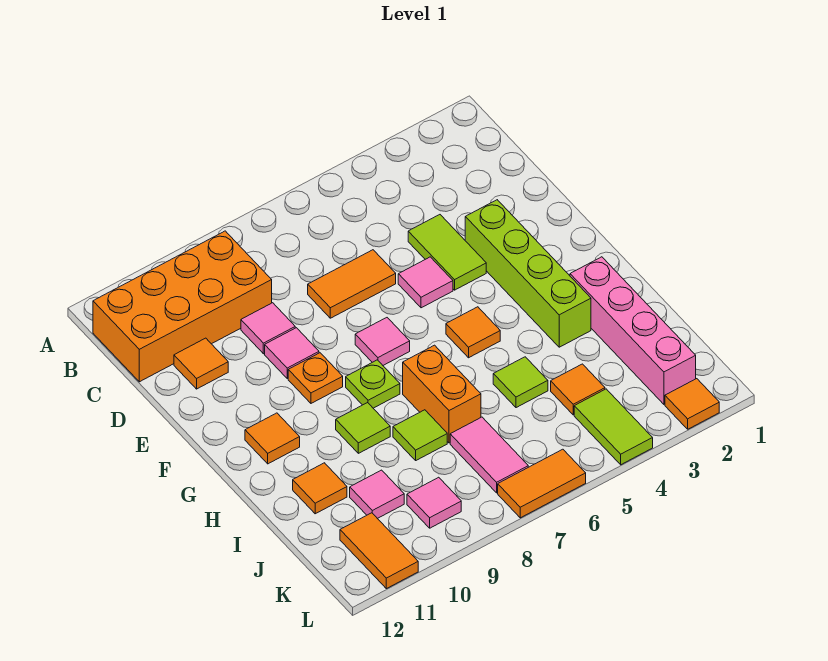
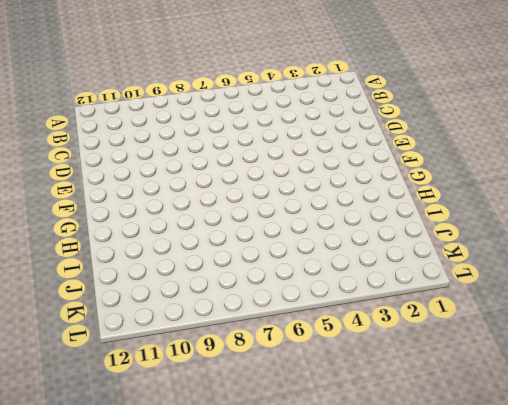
none -> orange brick B9:C12 level 1
none -> lime tile D4:E4 level 1
none -> orange tile D6:D7 level 1

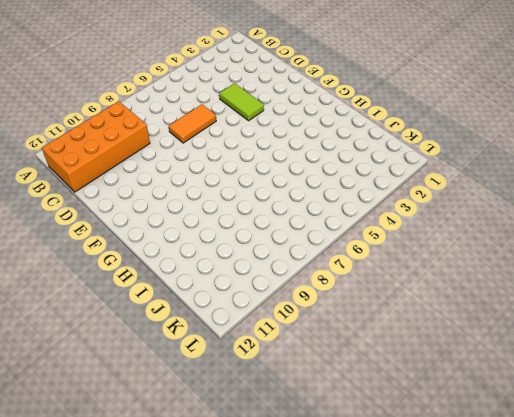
none -> pink tile D9 level 1
none -> orange tile D11 level 1
none -> lime brick E3:H3 level 1

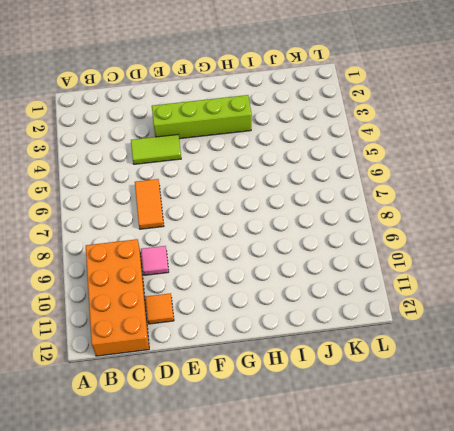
none -> pink tile E5 level 1
none -> pink tile E9 level 1
none -> pink tile F7 level 1

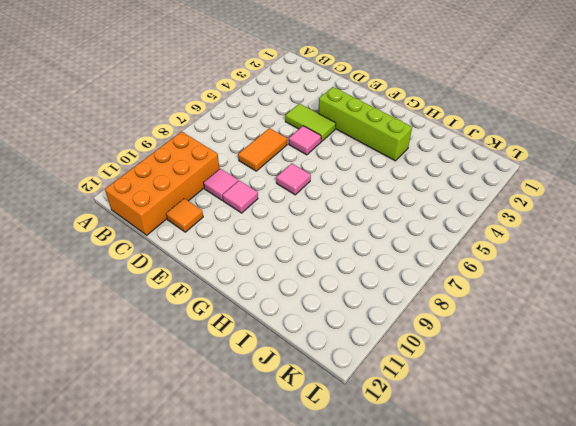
none -> orange plate F9 level 1
none -> orange tile G5 level 1
none -> lime plate G8 level 1

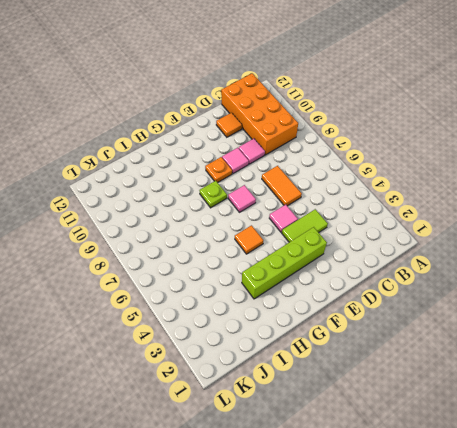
none -> orange tile G11 level 1
none -> pink brick H2:K2 level 1
none -> orange brick H7:I7 level 1

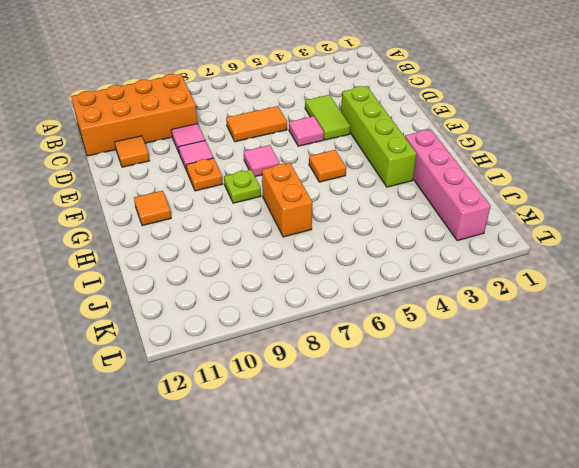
none -> lime tile H9 level 1
none -> lime tile I5 level 1
none -> lime tile I8 level 1

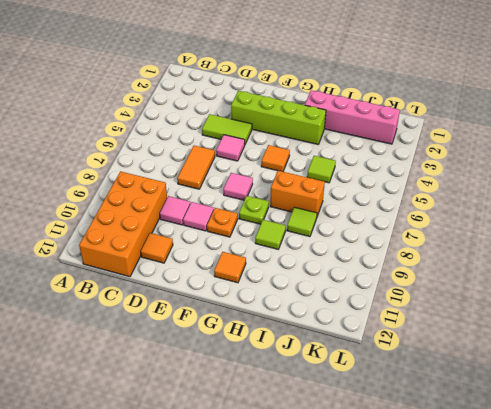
none -> orange tile I11 level 1
none -> orange tile J4 level 1
none -> pink tile J7:K7 level 1

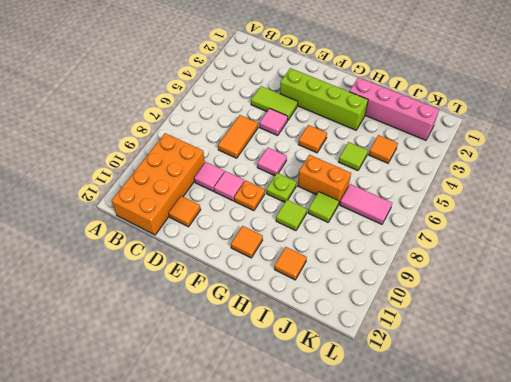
none -> pink tile J10 level 1
none -> lime tile K4:L4 level 1
none -> pink tile K9 level 1

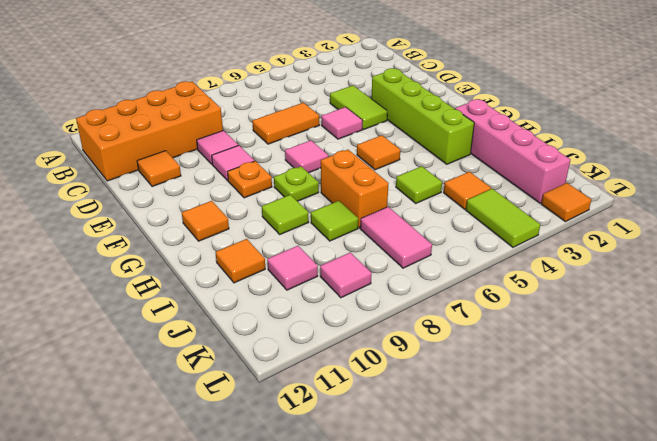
none -> orange tile K11:L11 level 1
none -> orange tile L6:L7 level 1

